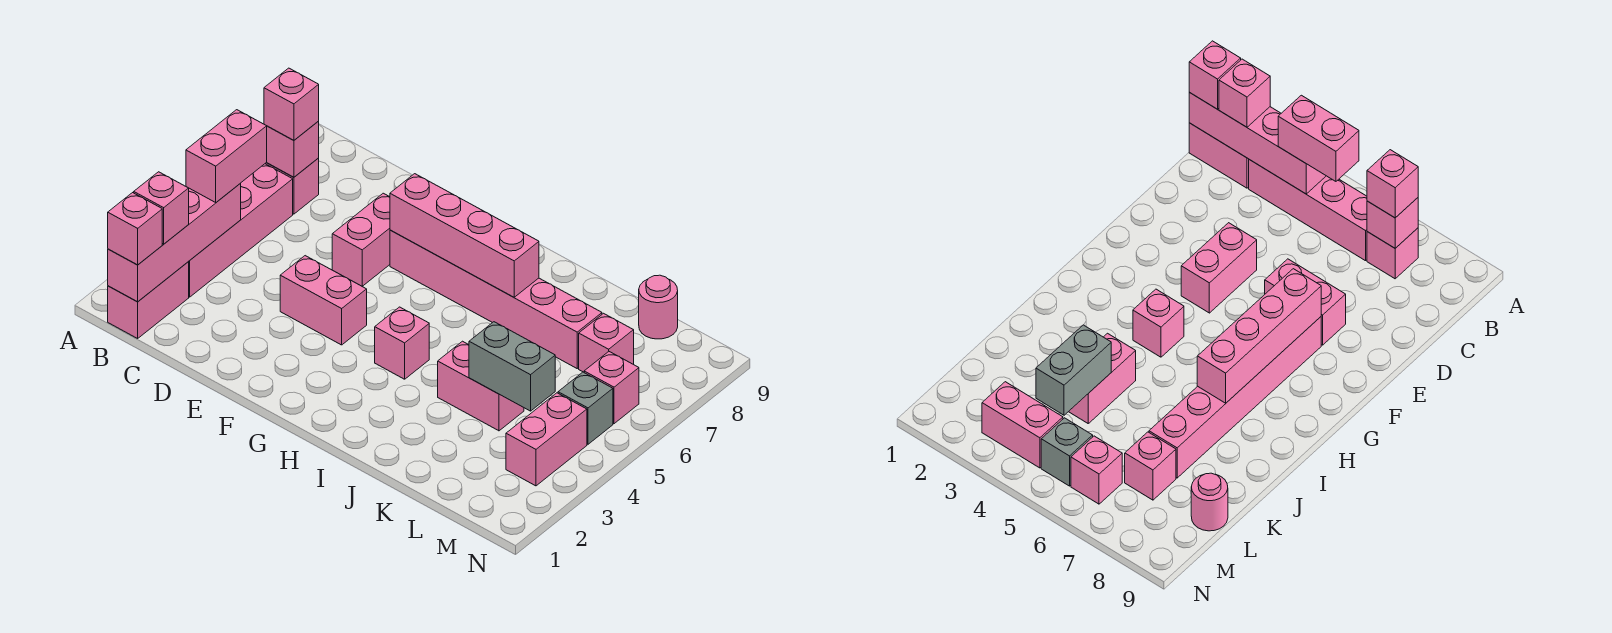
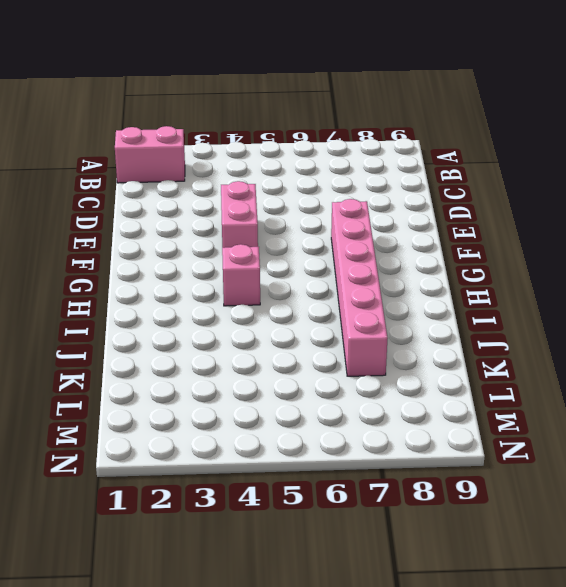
none -> pink brick B3:B6 level 1
none -> pink brick B7 level 1
none -> pink brick E6:E7 level 1

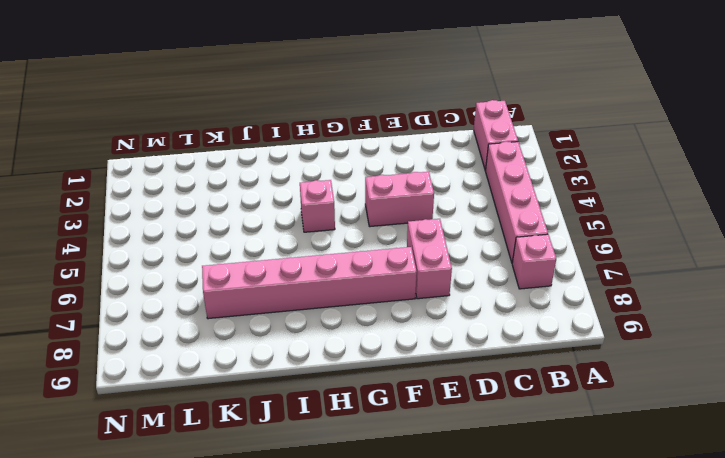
none -> pink brick J4:K4 level 1
none -> pink brick L7 level 1
none -> pink round brick L9 level 1

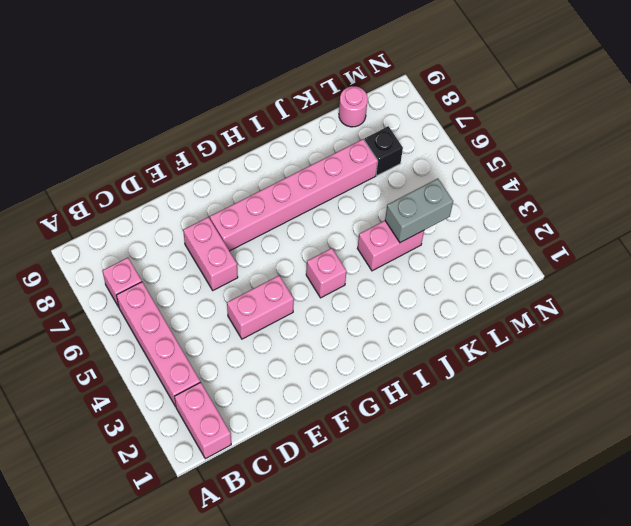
black brick L7 level 1 -> pink brick L7 level 1
none -> pink brick M3:M4 level 1
none -> grey brick M5 level 1
none -> pink brick M6 level 1

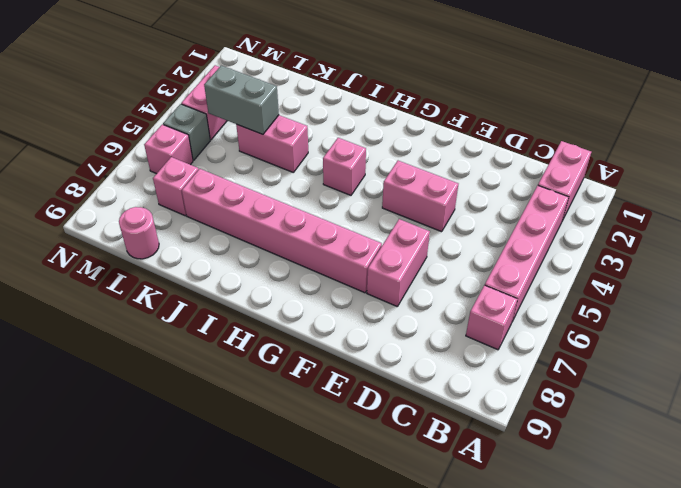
none -> pink brick B1:B4 level 2
none -> pink brick B7 level 2
none -> pink brick F7:I7 level 2

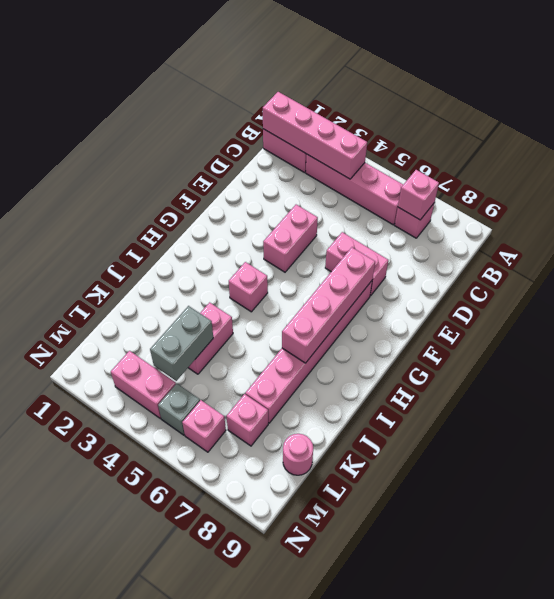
none -> pink brick B1 level 3
none -> pink brick B2 level 3
none -> pink brick B4:B5 level 3

